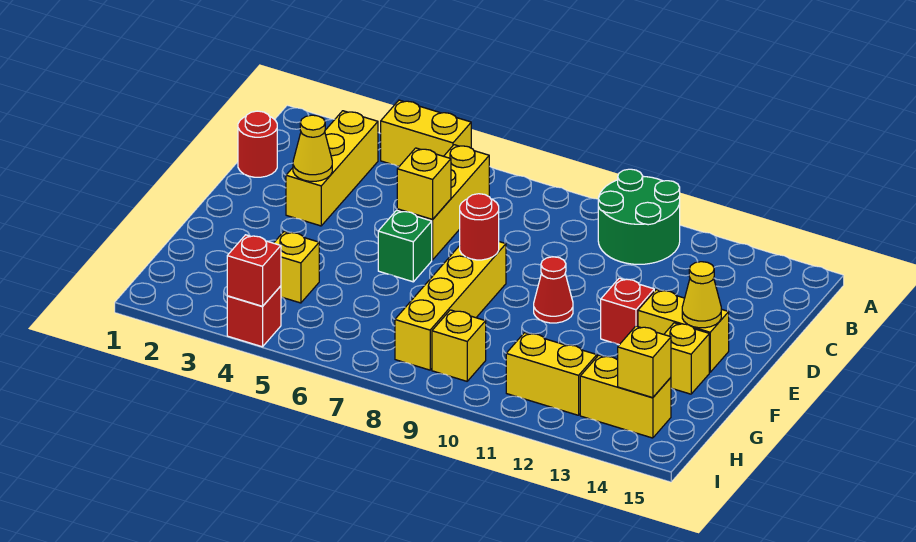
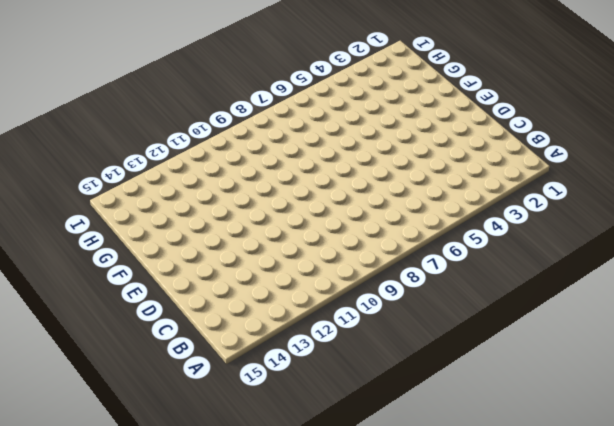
none -> yellow brick A4:A5 level 1
none -> green round brick A10:B11 level 1
none -> yellow brick B3:D3 level 1

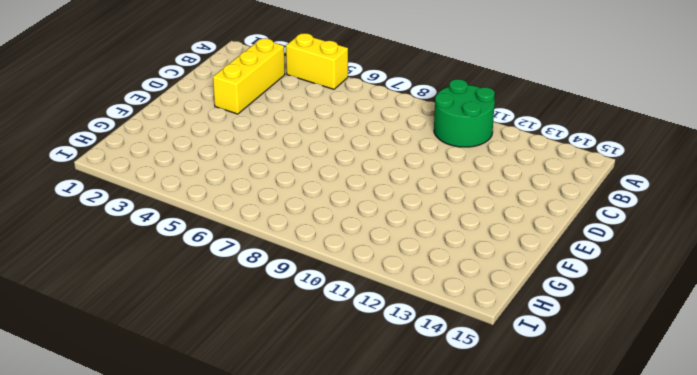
none -> yellow brick B6:D6 level 1
none -> red round brick C1 level 1
none -> green brick E6 level 1

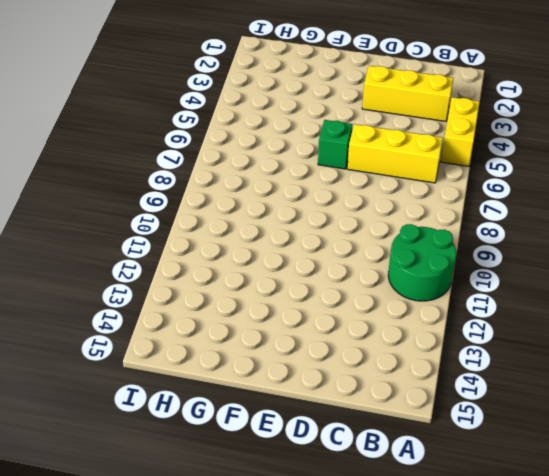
none -> red round brick C1 level 1
none -> yellow brick E8:H8 level 1
none -> red cone E10 level 1

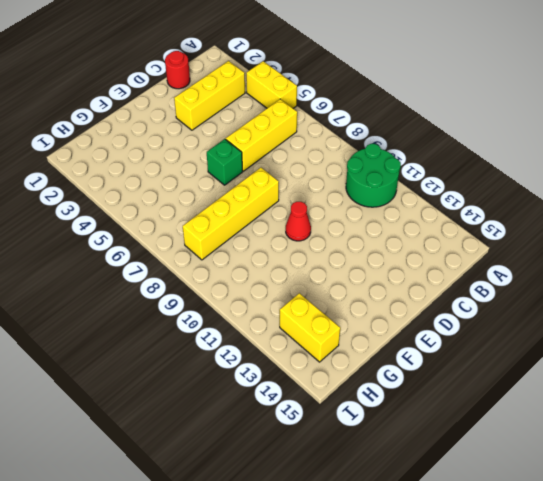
none -> red brick E12 level 1
none -> yellow brick E13:E14 level 1
none -> yellow brick F14 level 1

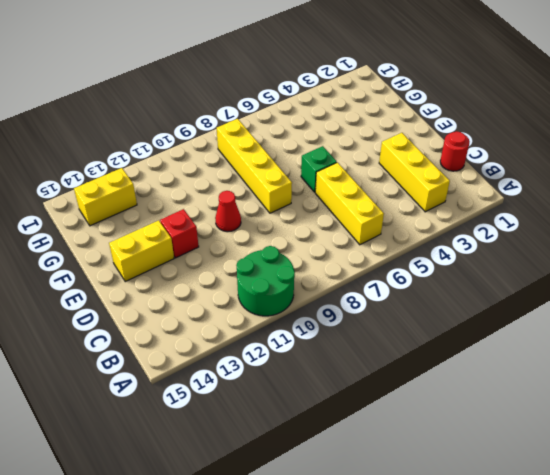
none -> yellow brick A4:A5 level 1
none -> yellow brick F14 level 1
none -> yellow brick G4 level 1

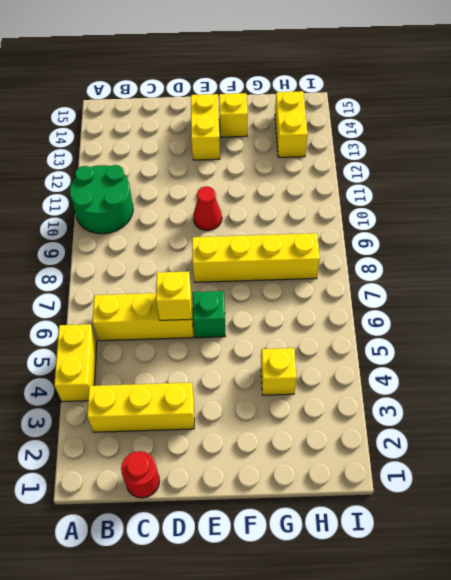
none -> red brick E12 level 1
none -> yellow brick H9 level 1
none -> yellow brick H11:H12 level 1

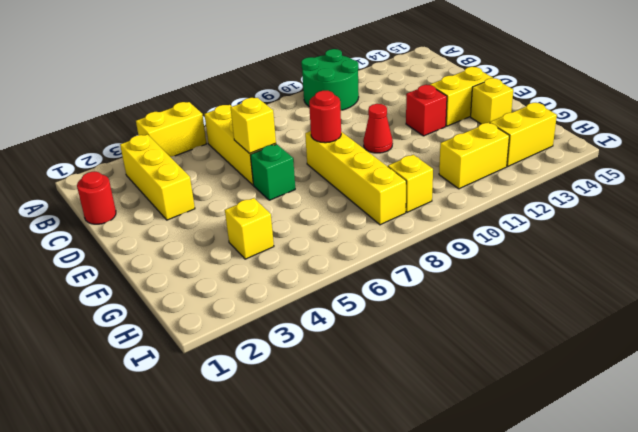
none -> red brick I4 level 1
none -> yellow cone D3 level 2
none -> yellow cone E14 level 2

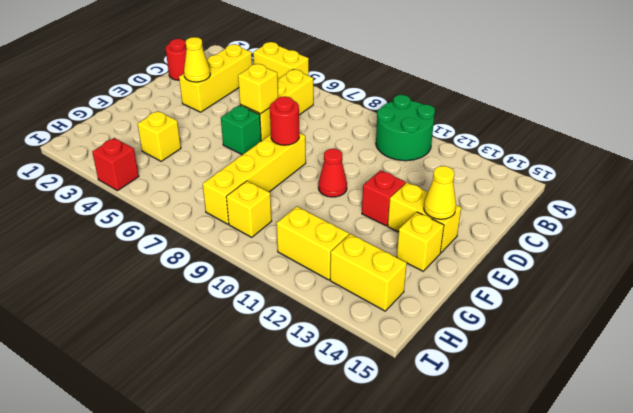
none -> yellow brick H14 level 2
none -> red brick I4 level 2

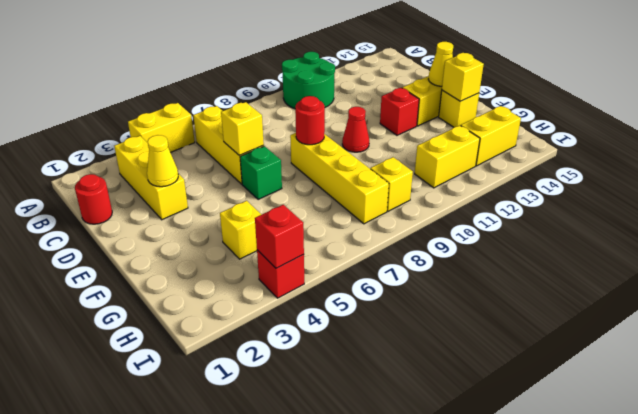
yellow brick F14 level 2 -> yellow brick H14 level 2

